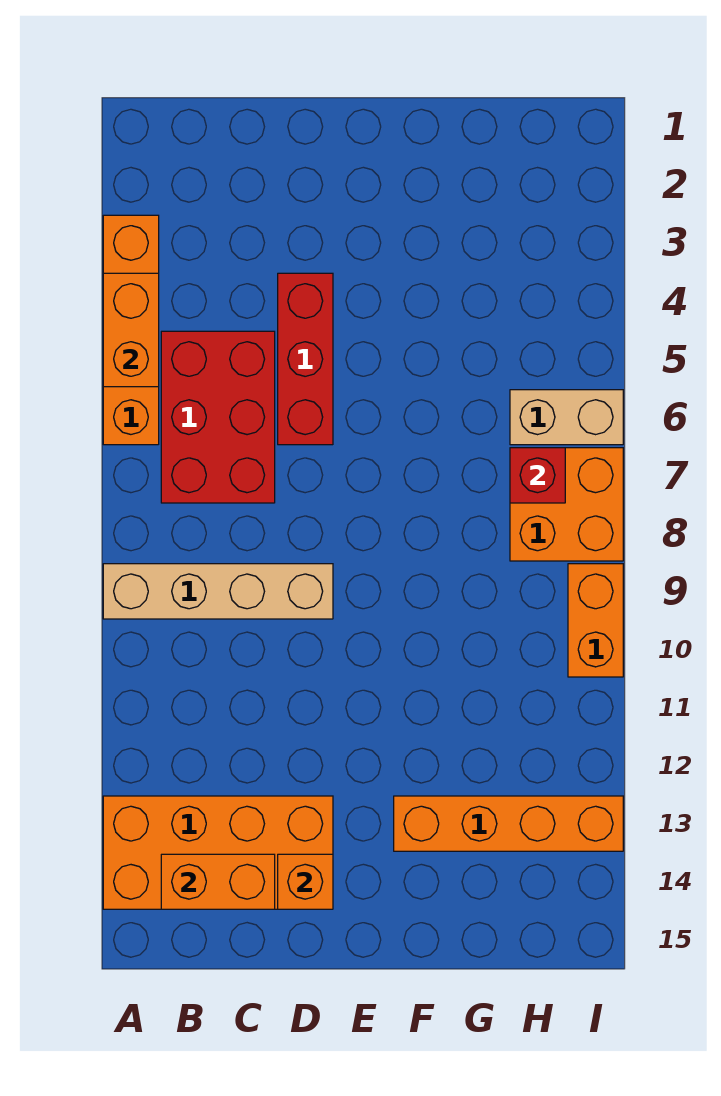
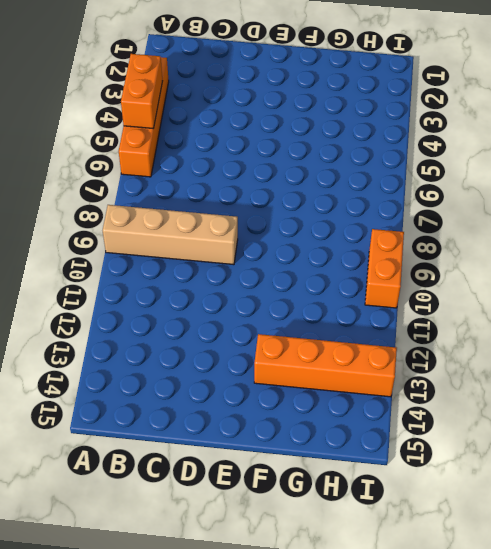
none -> orange brick A13:D14 level 1
none -> red brick B5:C7 level 1
none -> red brick D4:D6 level 1

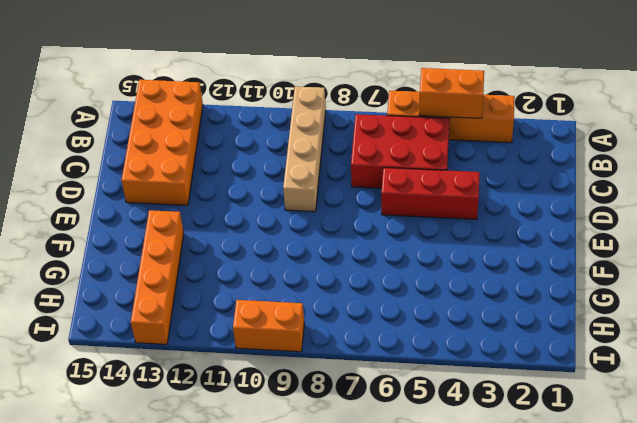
none -> tan brick H6:I6 level 1
none -> orange brick H7:I8 level 1
none -> orange brick B14:C14 level 2

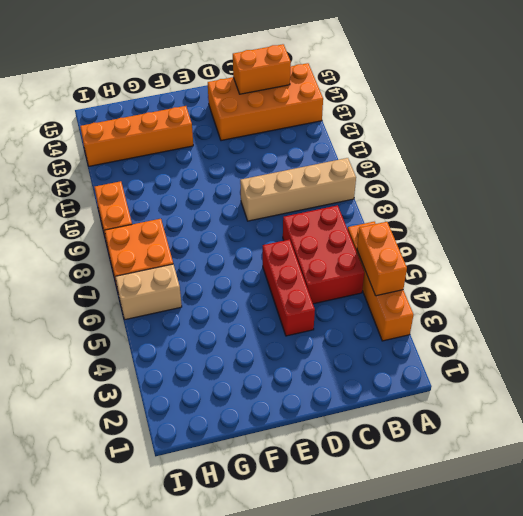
none -> orange brick D14 level 2
none -> red brick H7 level 2

